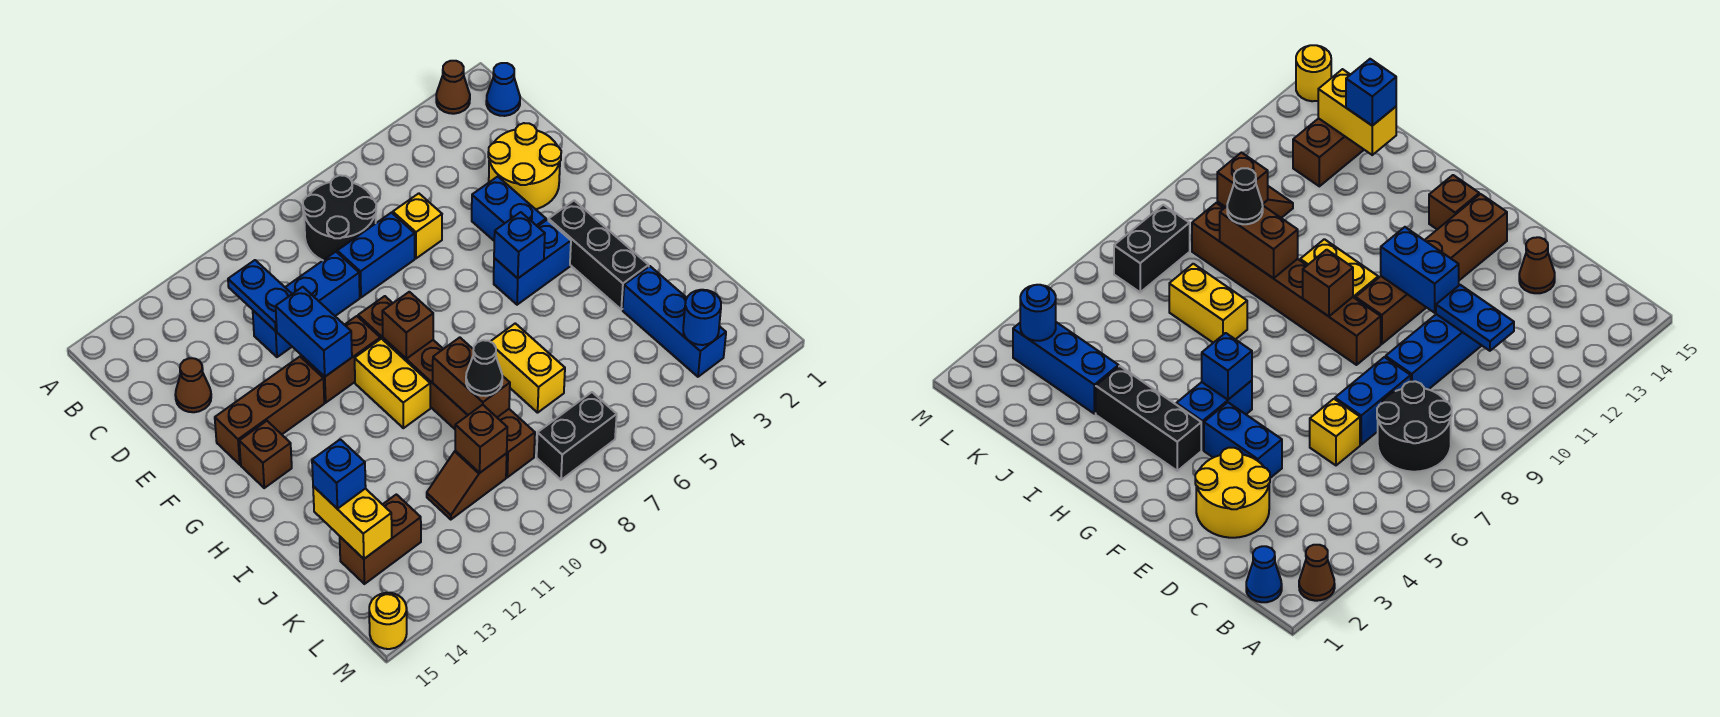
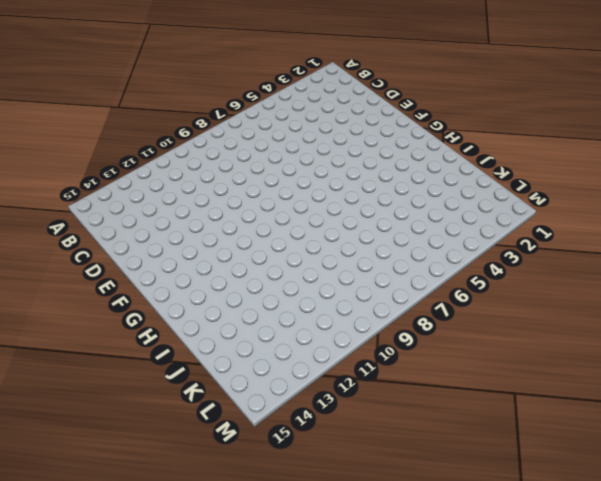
none -> brown cone A2 level 1
none -> blue cone B1 level 1
none -> black round brick B7:C8 level 1
none -> yellow round brick D2:E3 level 1

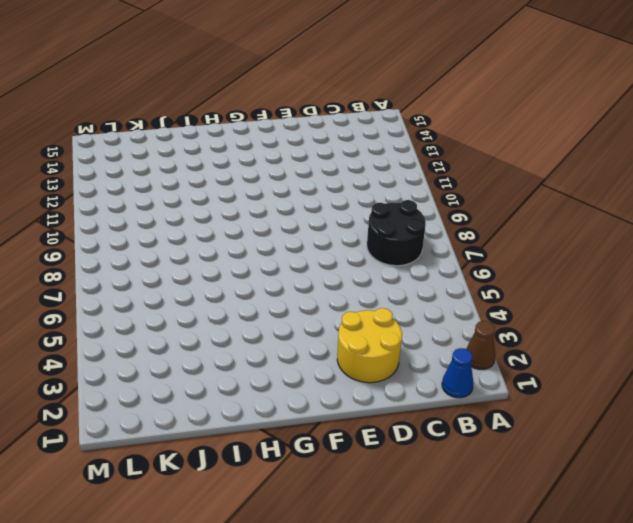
none -> yellow brick D6 level 1
none -> blue brick D7:D8 level 1
none -> blue brick D9:D11 level 1
none -> brown cone D14 level 1

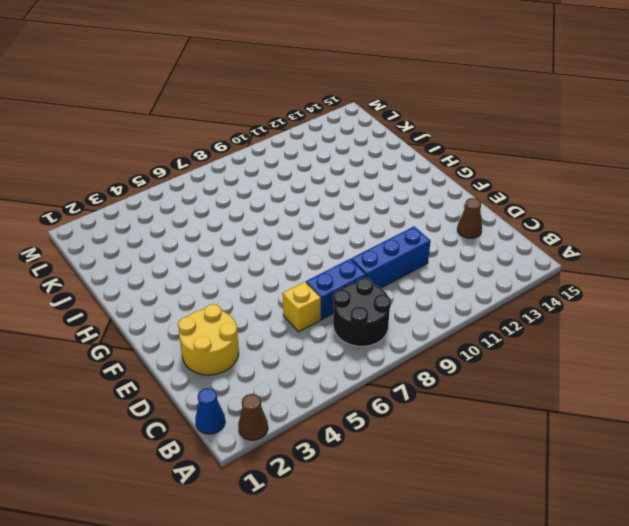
none -> blue brick E4:F4 level 1
none -> brown brick F9:K9 level 1
none -> brown brick F10:F11 level 1
none -> brown brick F12:F14 level 1

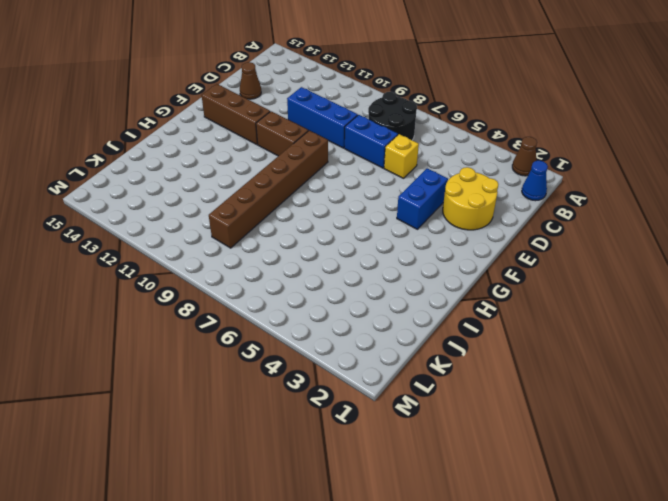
none -> black brick G3:I3 level 1
none -> blue brick G4:G5 level 1
none -> yellow brick G10:H10 level 1
none -> brown brick G14 level 1

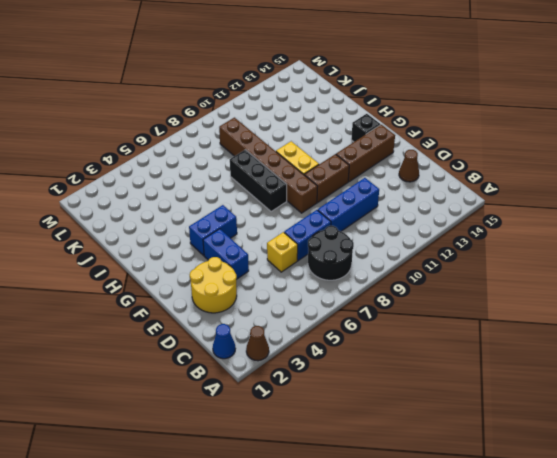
black brick G8:I8 level 1 -> black brick G3:I3 level 1
black brick G14 level 1 -> brown brick G14 level 1
none -> yellow brick I7:J7 level 1
none -> blue brick J3:L3 level 1
none -> brown slope K10:K11 level 1 top 10
none -> brown brick K13:K14 level 1

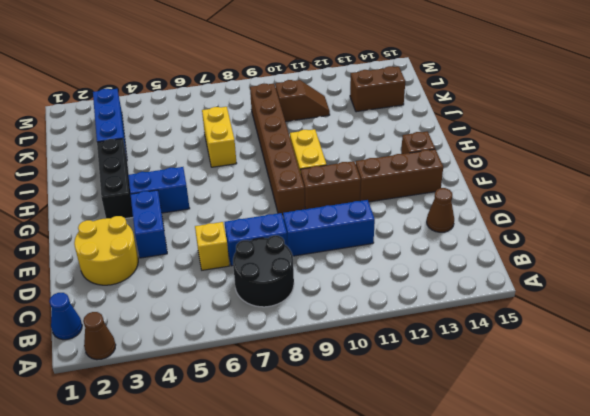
none -> black brick L7:L8 level 1
none -> yellow round brick M15 level 1
none -> blue plate C11:D11 level 2
none -> blue brick E11:F11 level 2

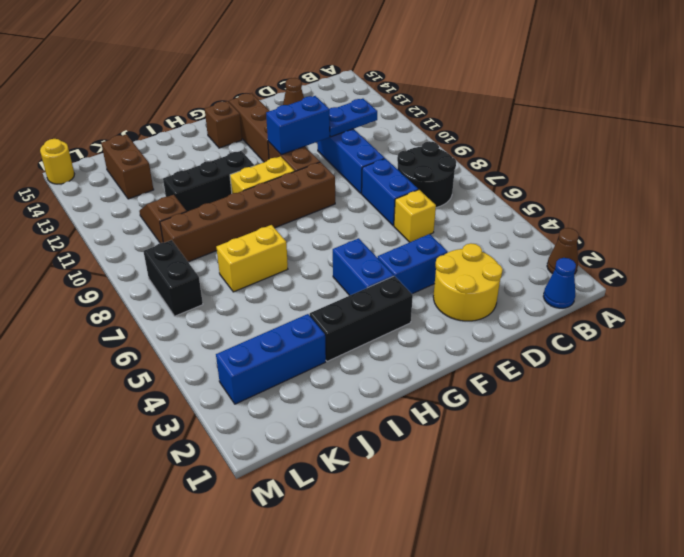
black brick H11:J11 level 1 -> none
none -> blue brick G5 level 2
none -> brown brick G9 level 2
none -> brown brick I9:J9 level 2
none -> yellow brick J14:K14 level 2

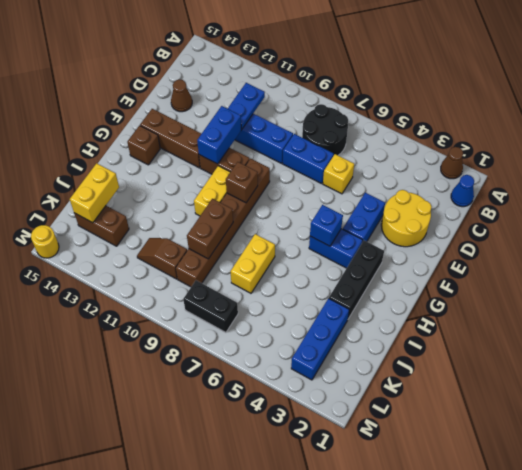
none -> brown brick K10 level 2
none -> blue round brick L3 level 2
none -> black cone J9 level 3
none -> blue brick J14 level 3

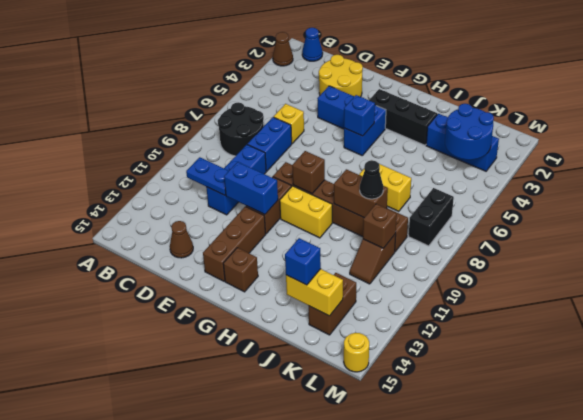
blue round brick K3:L4 level 2 -> blue round brick L3 level 2

